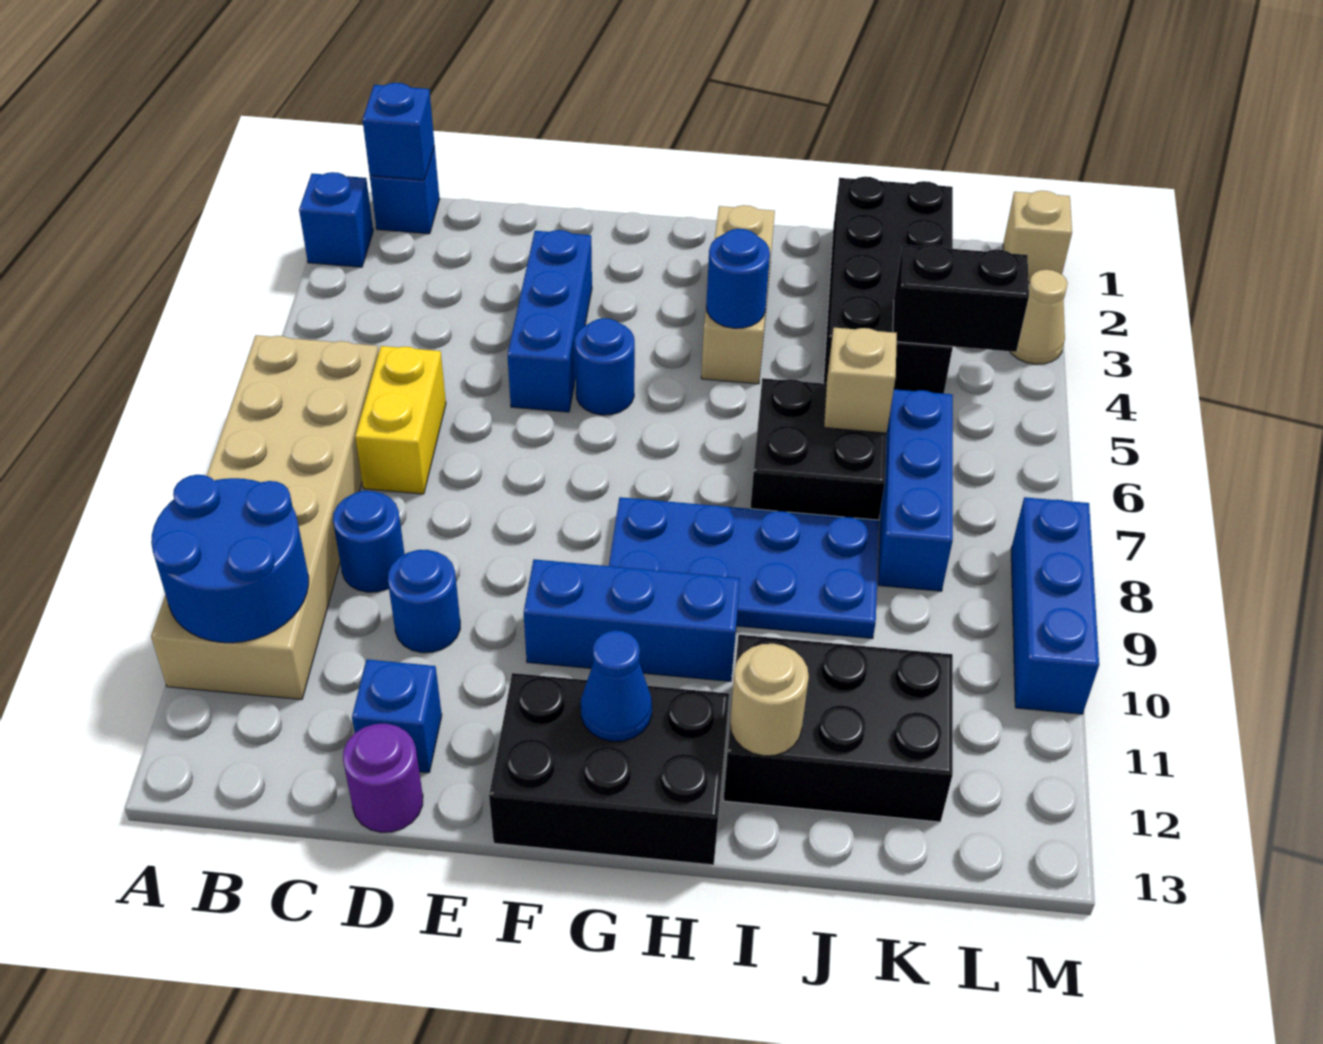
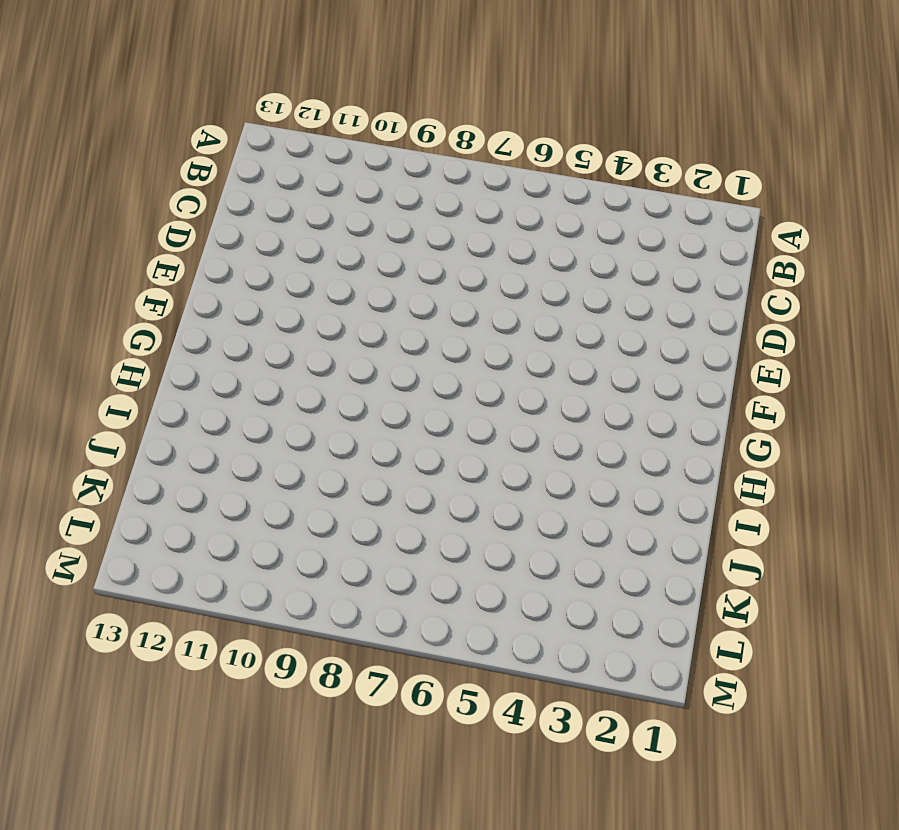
none -> blue brick A2 level 1
none -> tan brick A6:B11 level 1
none -> blue brick B1 level 1

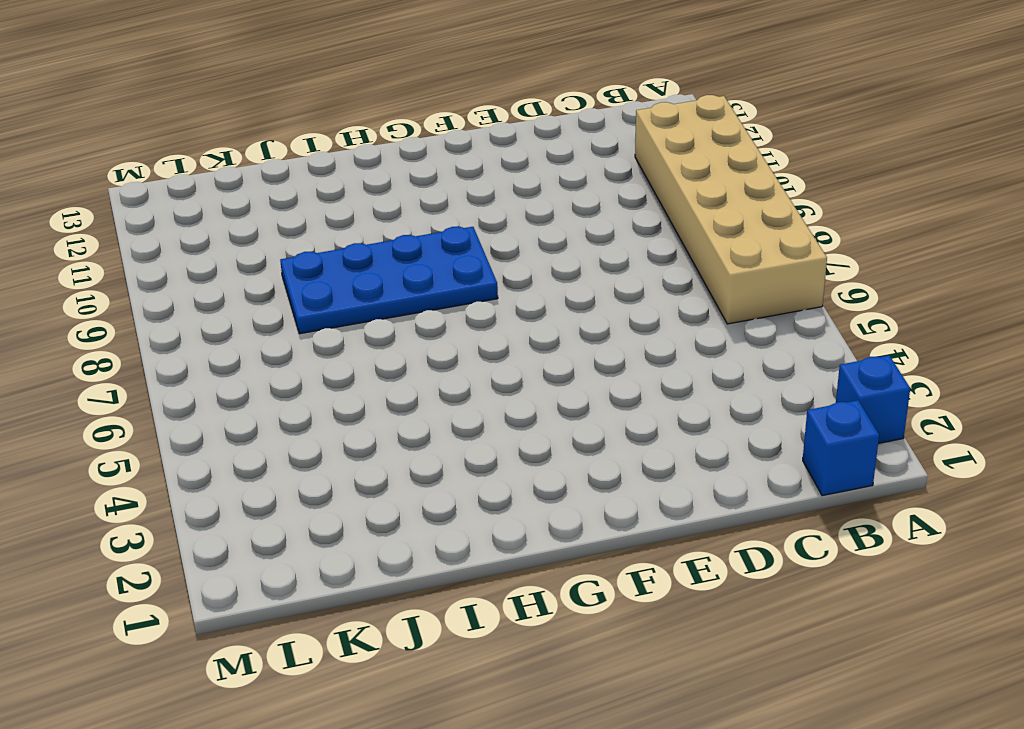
none -> yellow brick C6:C7 level 1
none -> blue round brick C9 level 1
none -> blue round brick D10 level 1

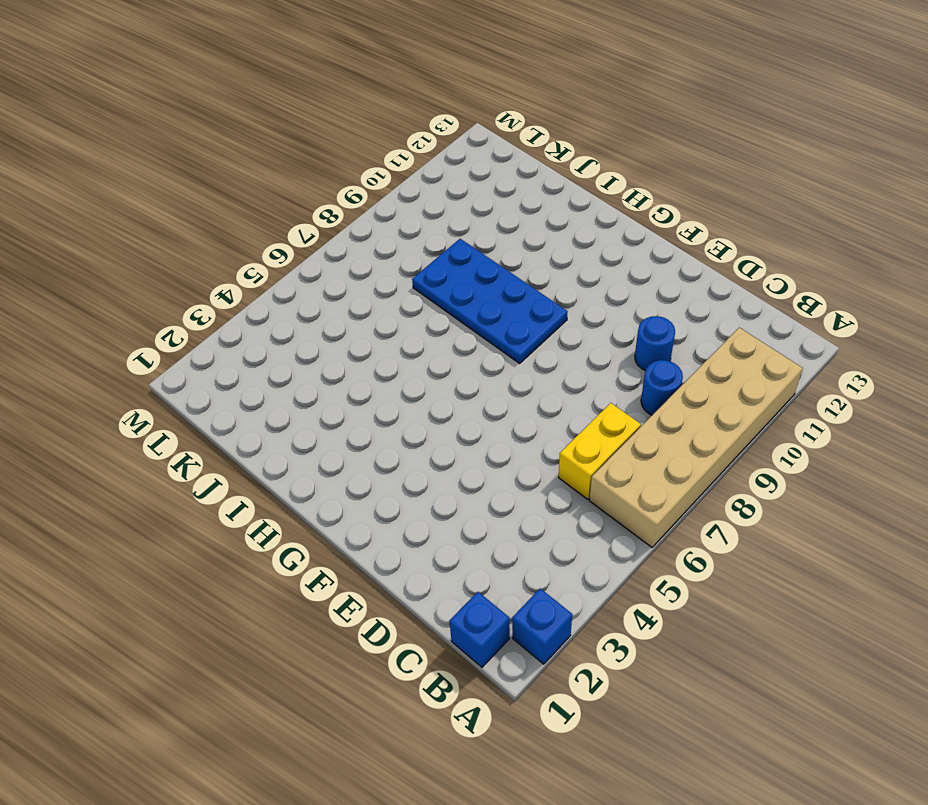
none -> blue brick D12 level 1
none -> purple round brick D13 level 1
none -> blue brick E3:E5 level 1

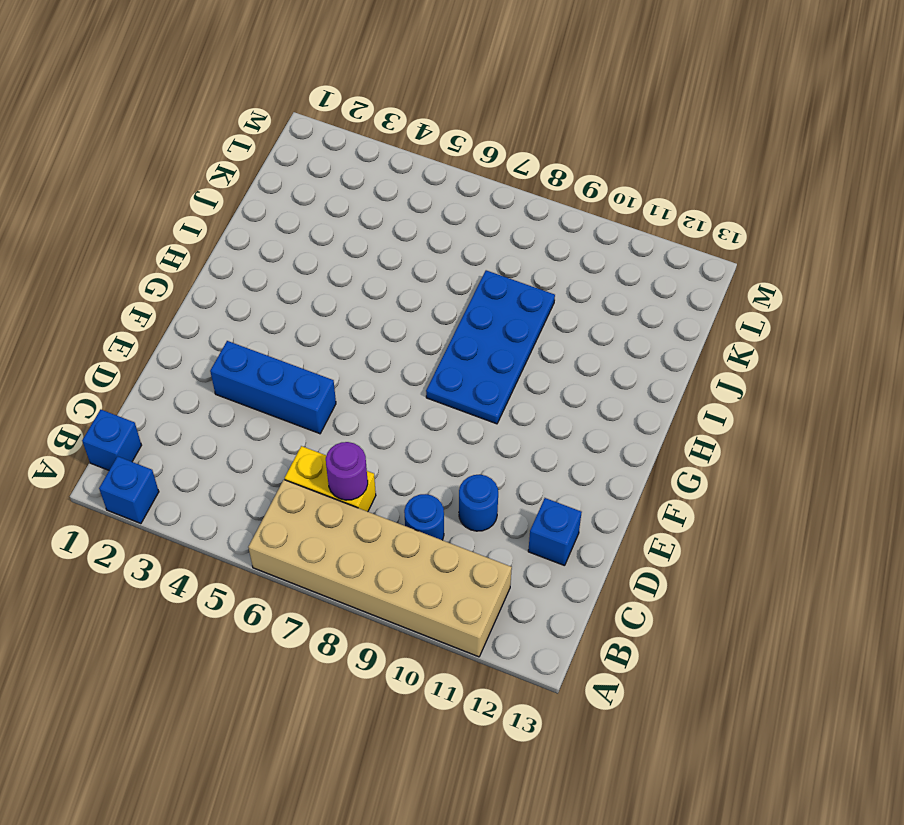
purple round brick C7 level 2 -> purple round brick D13 level 1
none -> blue round brick F5 level 1
none -> blue brick F10:H10 level 1
none -> black brick F12:H13 level 1

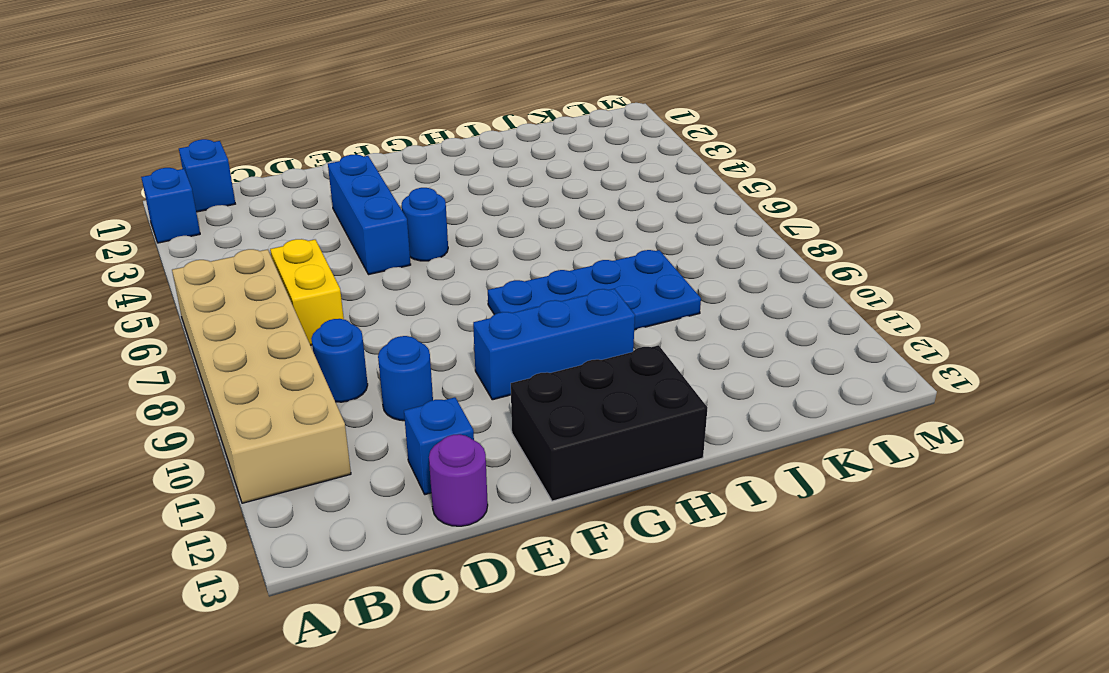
none -> tan brick H2:H4 level 1
none -> black brick I6:J7 level 1
none -> black brick I11:K12 level 1

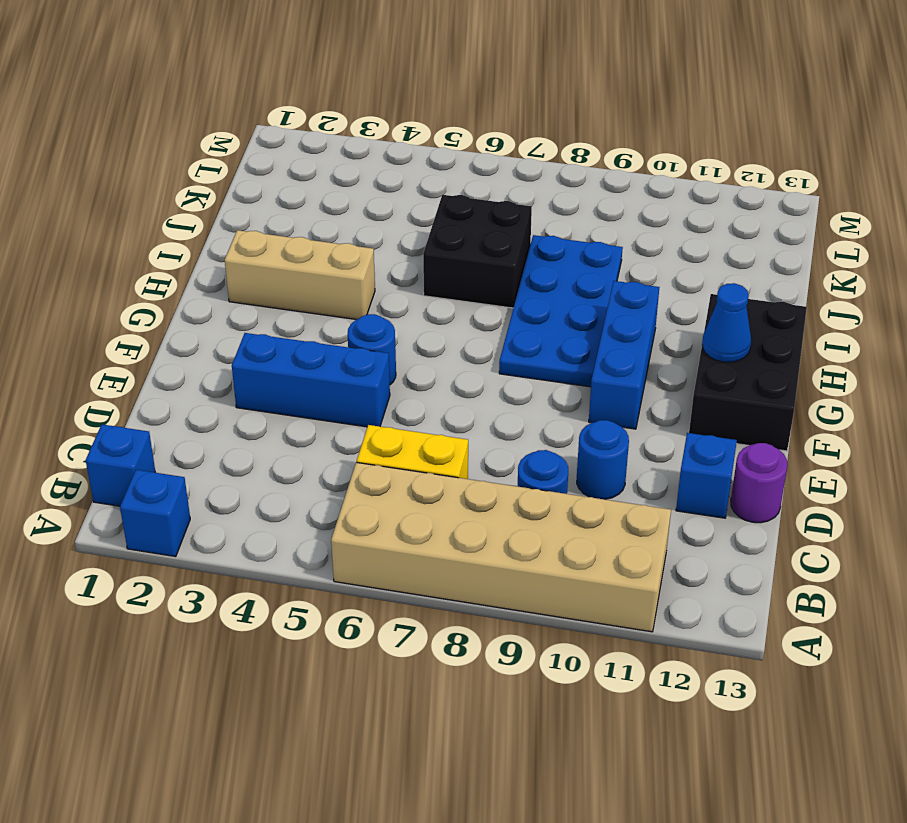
none -> black brick I11:K12 level 1
none -> black brick J1:K4 level 1
none -> blue brick K6:K8 level 1

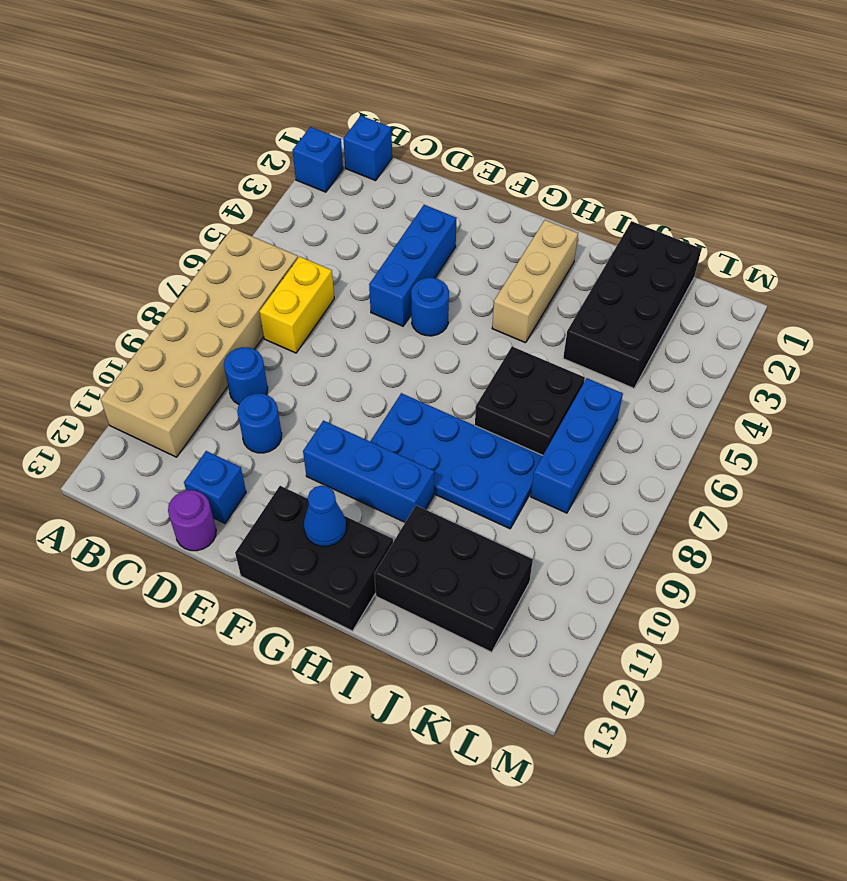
none -> tan brick M1 level 1
none -> tan cone M3 level 1
none -> blue brick M8:M10 level 1

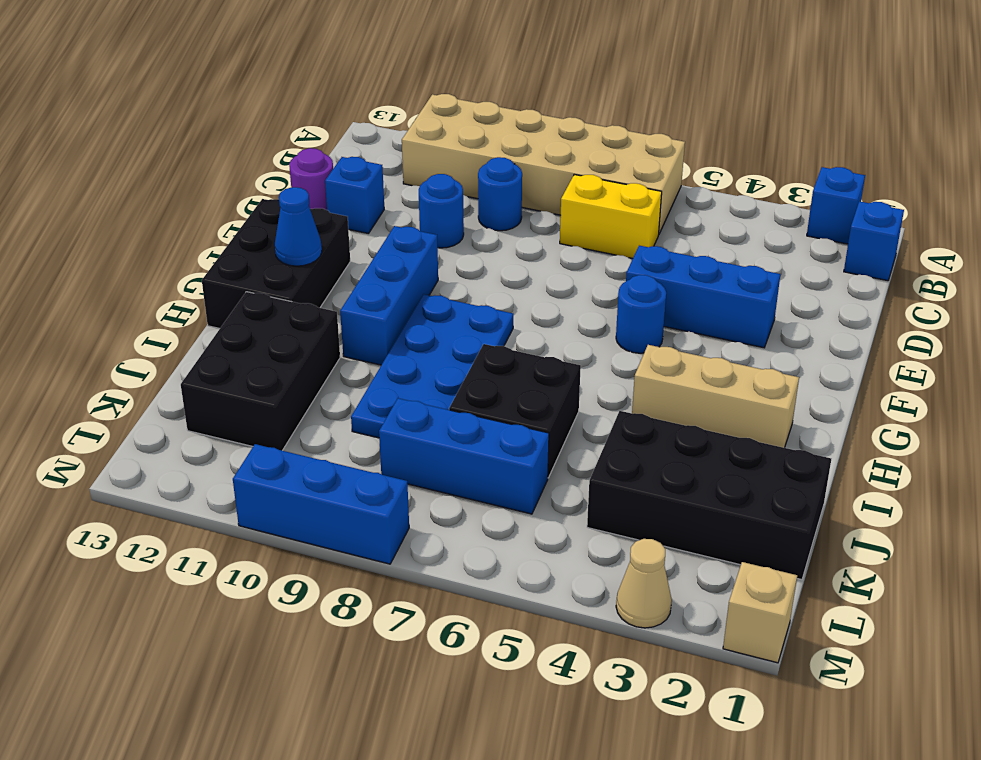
none -> blue round brick A10:B11 level 2
none -> blue brick B1 level 2
none -> blue round brick H4 level 2

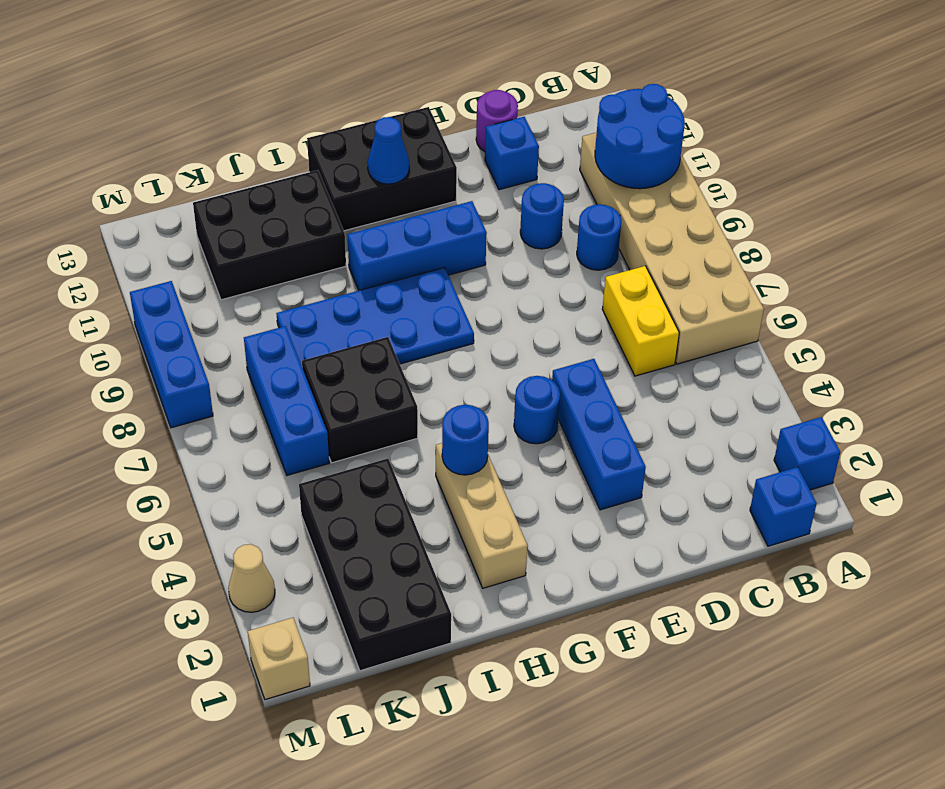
none -> blue brick B1 level 2
none -> tan round brick I12 level 2
none -> tan brick J6 level 2

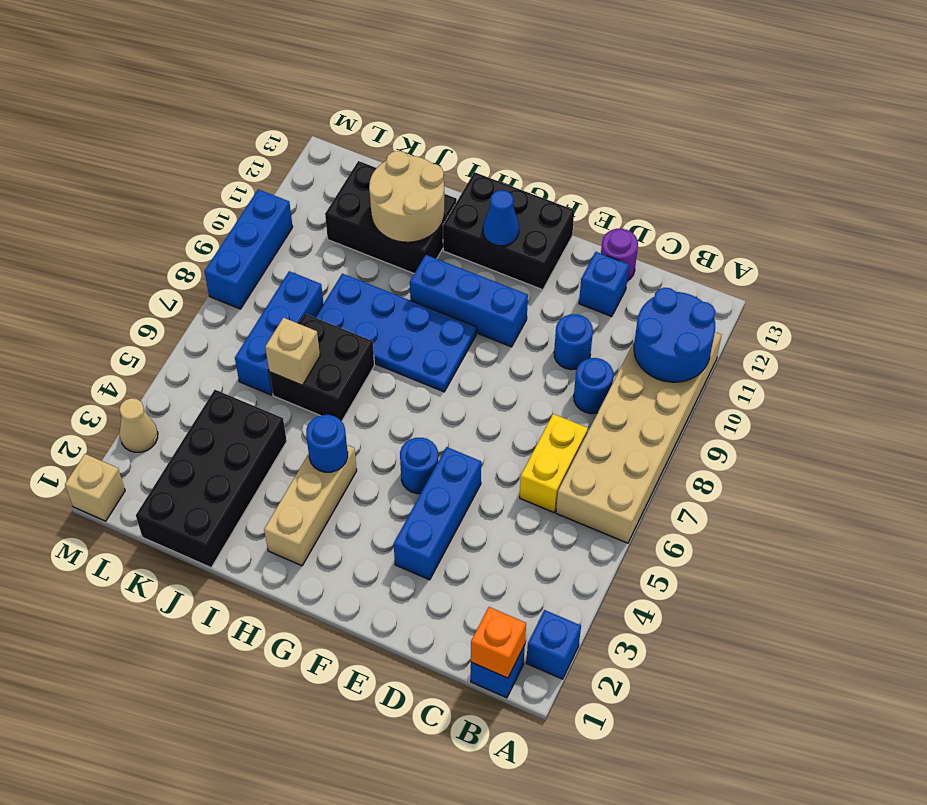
orange brick B1 level 2 -> blue brick B1 level 2
tan round brick I11:J12 level 2 -> tan round brick I12 level 2
none -> black brick K4:L4 level 2

